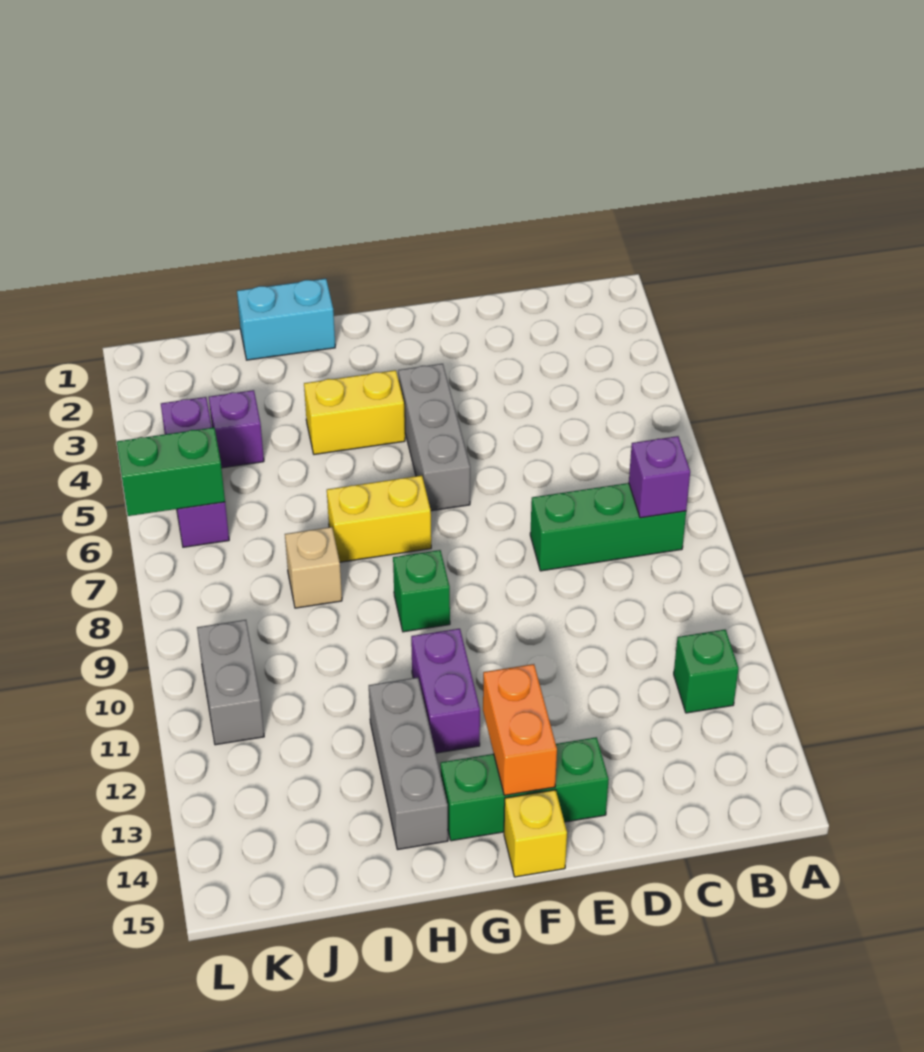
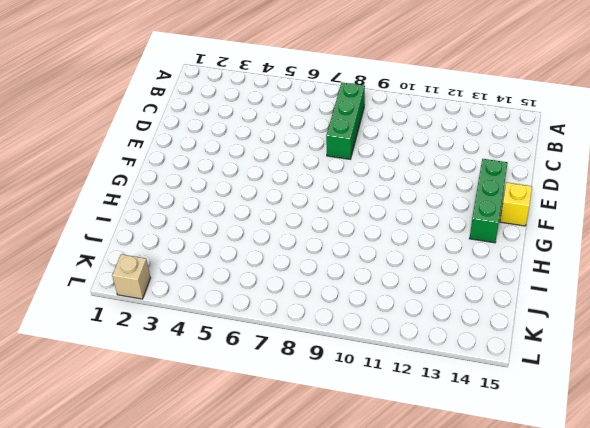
tan brick L2 level 1 -> tan brick I8 level 1
none -> green brick B12 level 1
none -> grey brick F4:F6 level 1
none -> yellow brick G4:H4 level 1

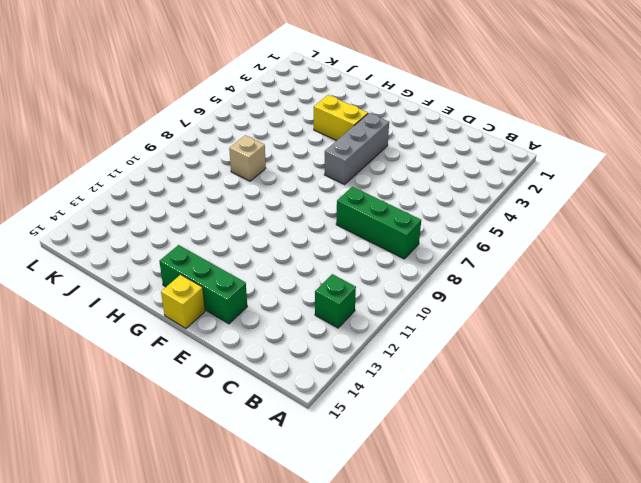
none -> yellow brick G7:H7 level 1
none -> green brick G9 level 1
none -> purple brick G11:G12 level 1

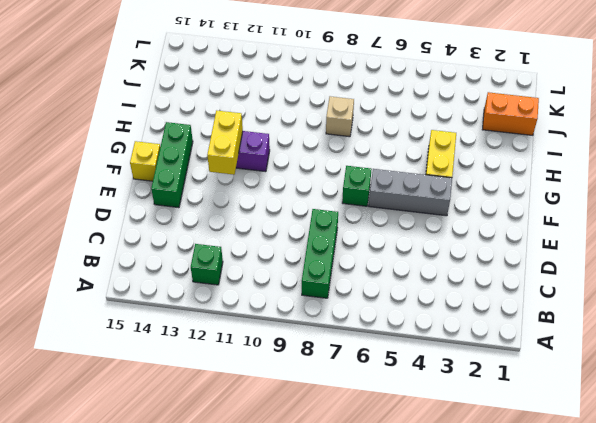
green brick F7 level 1 -> green brick G9 level 1
yellow brick F12:G12 level 2 -> yellow brick G7:H7 level 1
orange brick J1:J2 level 1 -> orange brick F13:F14 level 2
none -> cyan brick H1:I1 level 1
none -> grey brick H12:H14 level 1
none -> purple brick J4 level 1

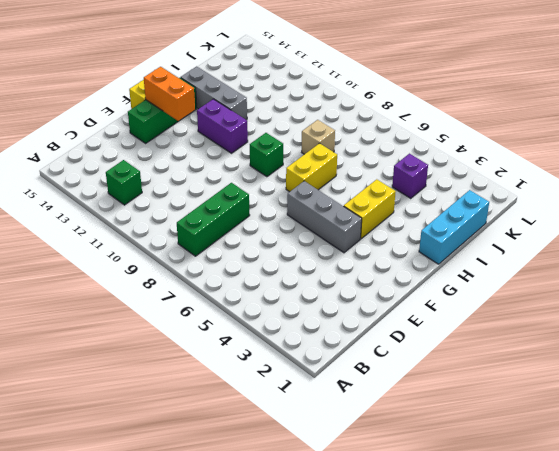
cyan brick H1:J1 level 1 -> cyan brick H1:I1 level 1
none -> purple brick K4:K6 level 1
none -> grey brick K10:K11 level 1
none -> purple brick B8 level 2

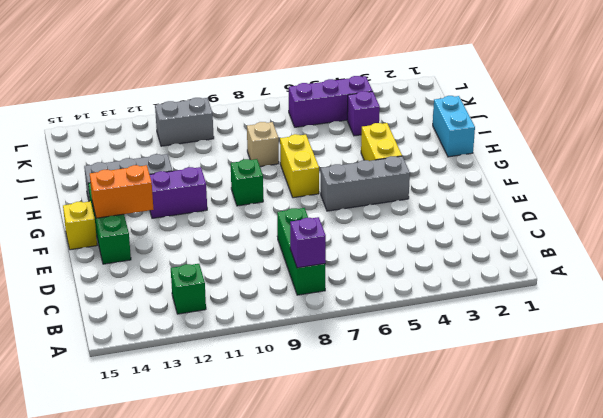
none -> green brick K6:L6 level 2

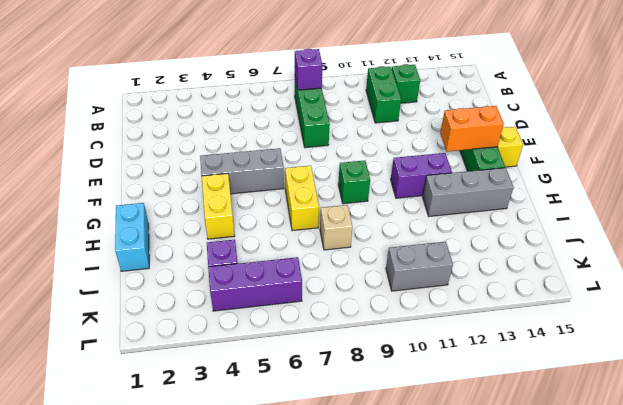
green brick B11:C11 level 1 -> green brick K6:L6 level 2

